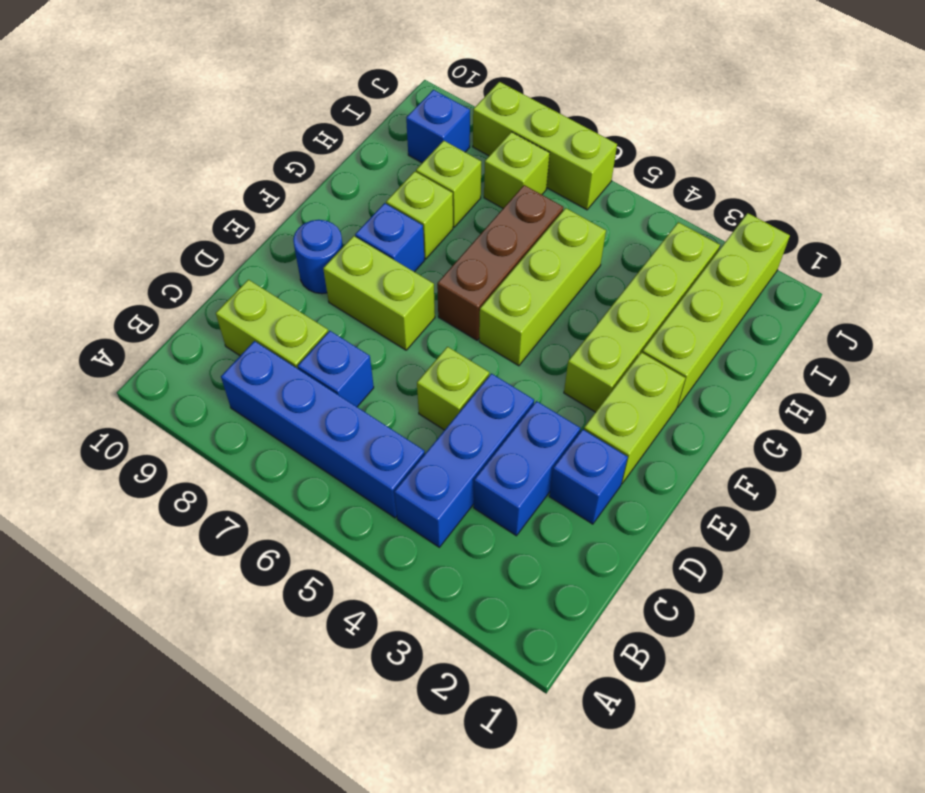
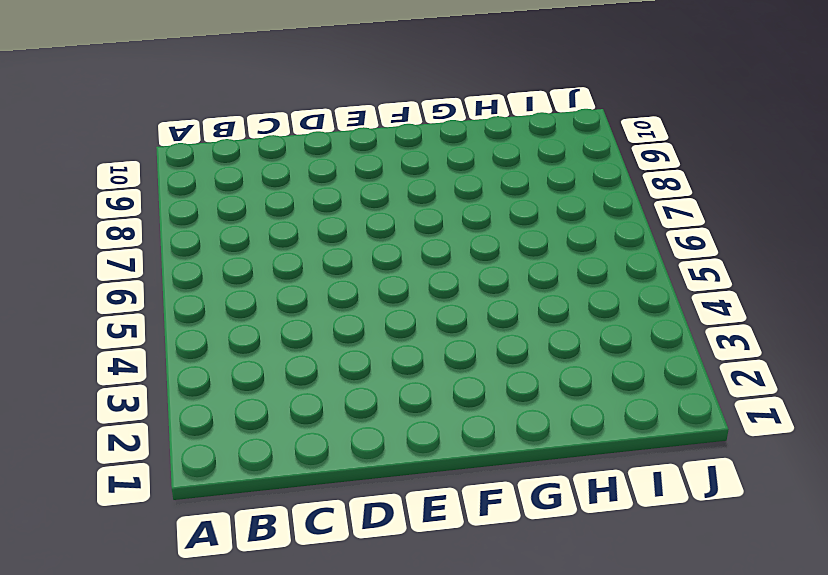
none -> blue brick B4:D4 level 1
none -> blue brick B5:B8 level 1
none -> blue brick C3:D3 level 1

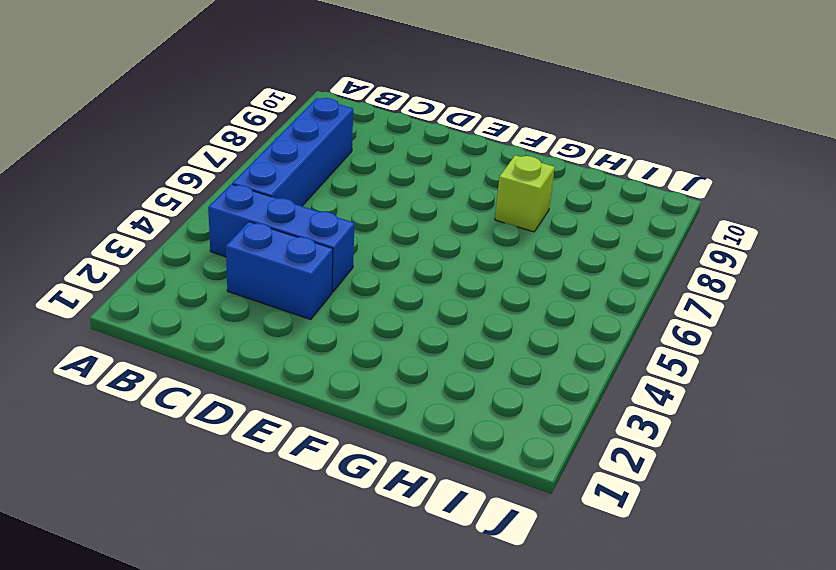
none -> blue brick C7 level 1
none -> lime brick C8:C9 level 1
none -> blue brick D2 level 1

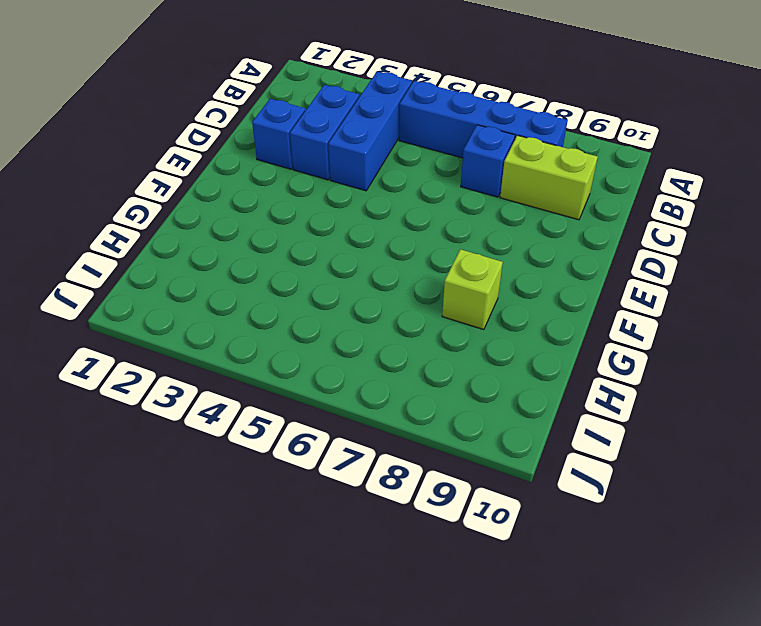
none -> lime brick D5 level 1
none -> lime brick E2:F2 level 1
none -> lime brick E7:E8 level 1

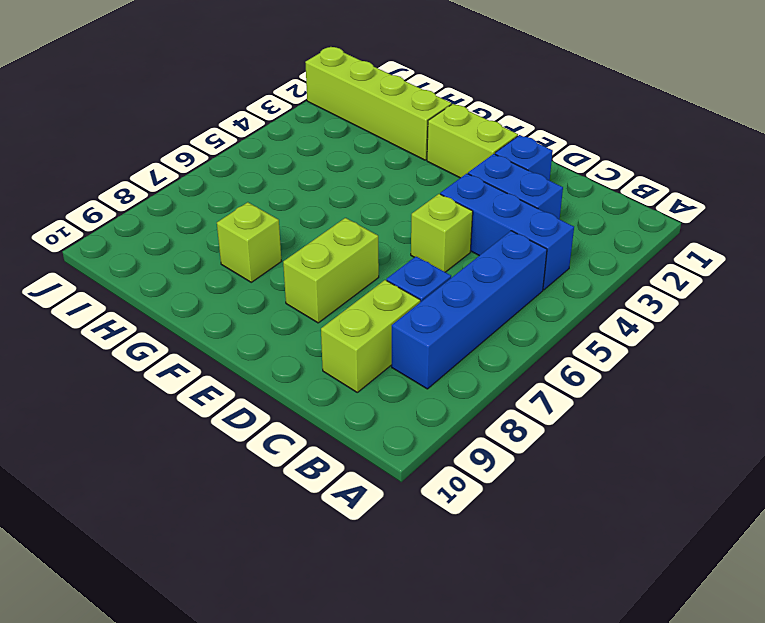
none -> blue round brick E9 level 1
none -> lime brick F3:I3 level 1
none -> lime brick F5:H5 level 1

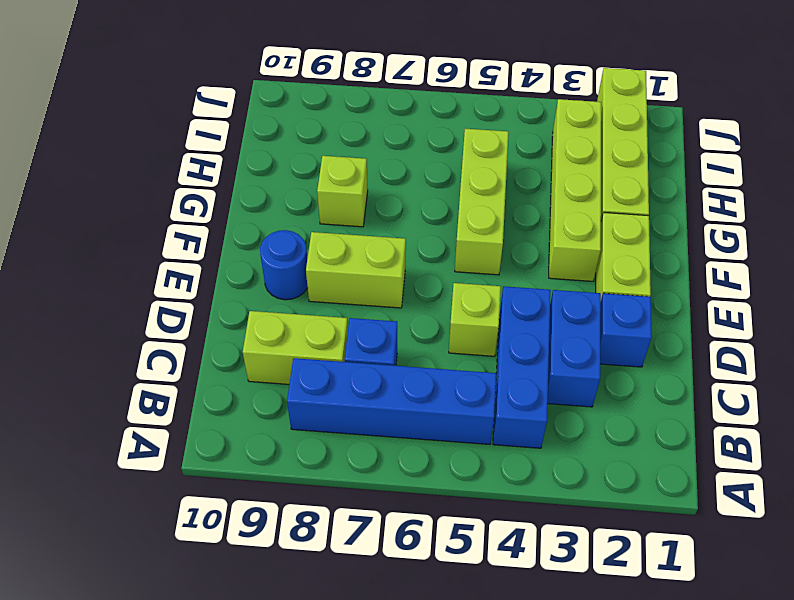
none -> brown brick F6:H6 level 1
none -> blue brick F8 level 1
none -> lime brick H8 level 1

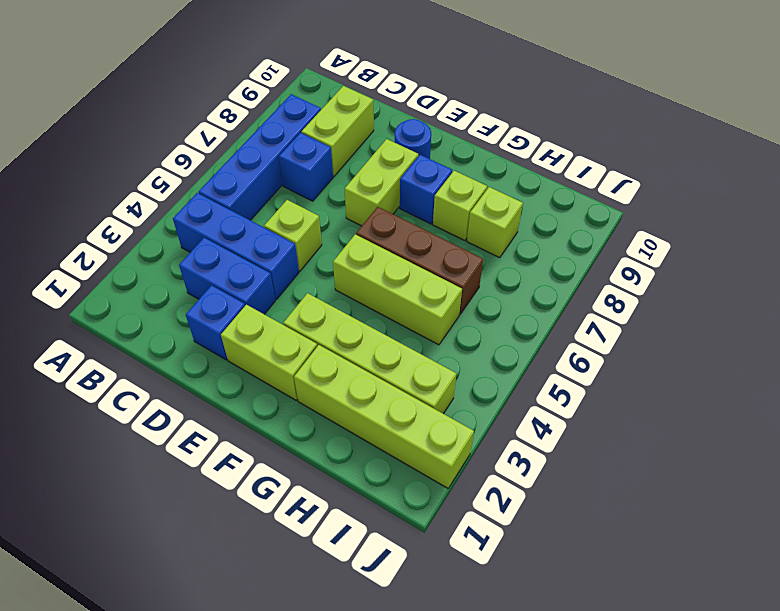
none -> lime brick I7 level 1
none -> blue brick I9 level 1
none -> lime brick J6:J8 level 1

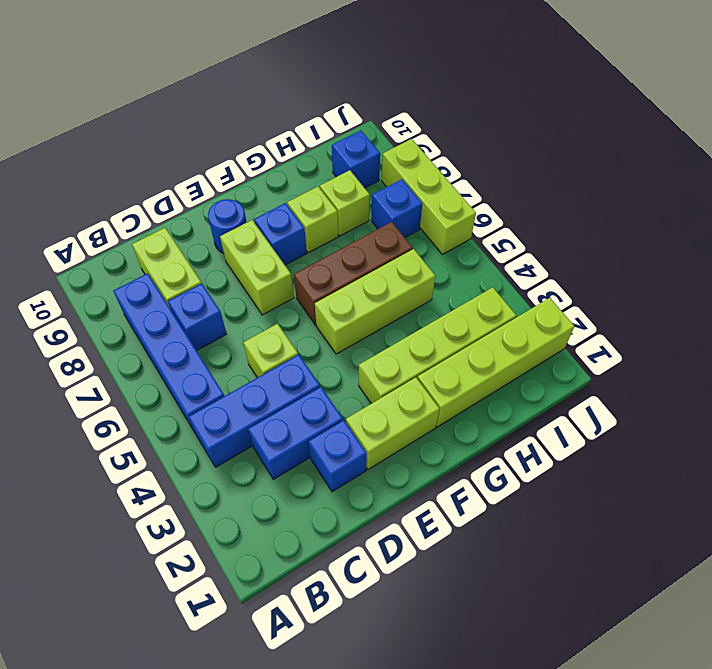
blue brick I7 level 1 -> lime brick I7 level 1

